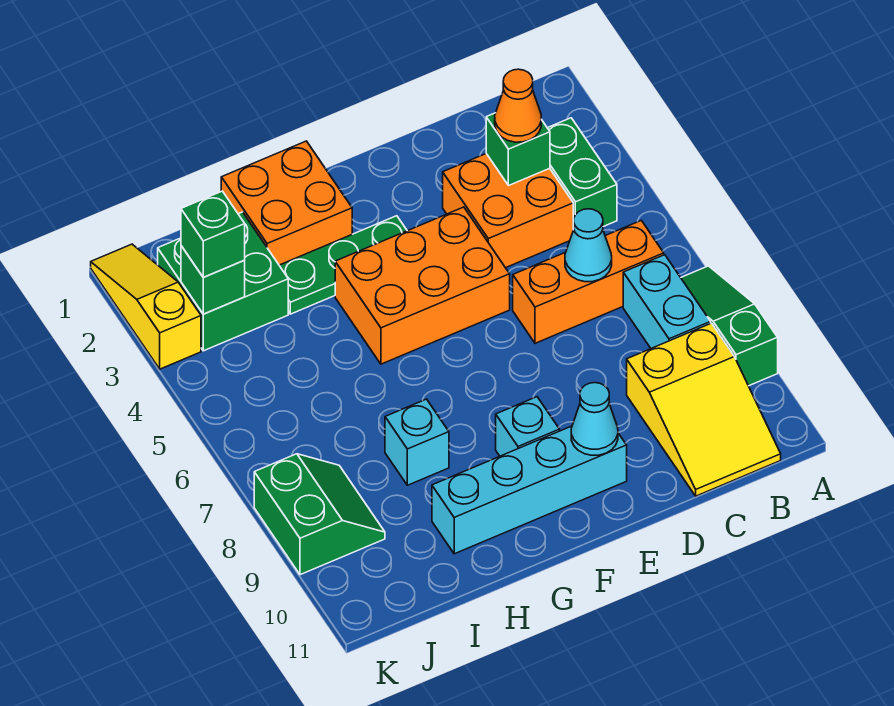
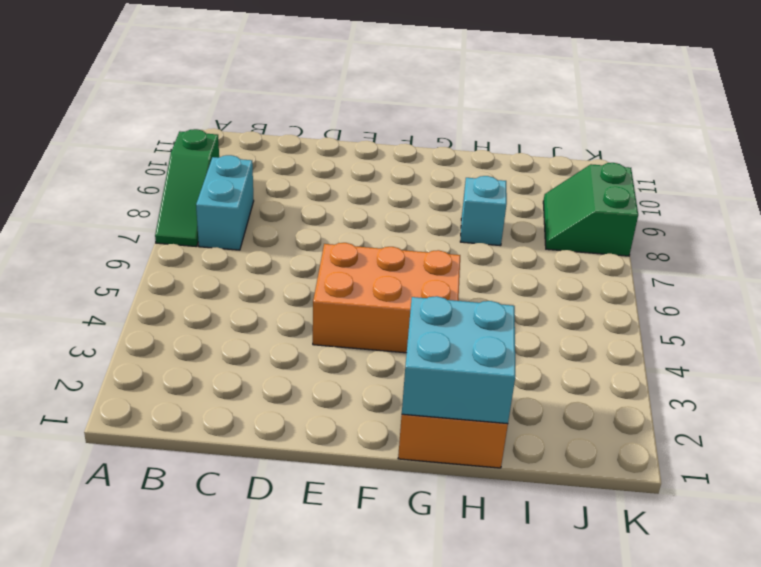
cyan brick G1:H2 level 2 -> none
none -> green brick B3:B4 level 1
none -> orange brick B6:D6 level 1
none -> yellow slope B9:C11 level 1 top 9

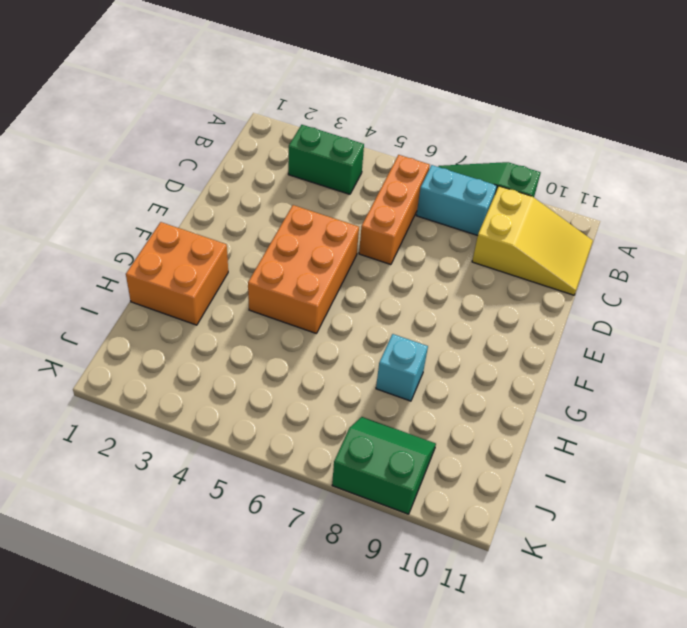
none -> orange brick C3:D4 level 1
none -> cyan brick E10:H10 level 1
none -> green plate F3:H3 level 1

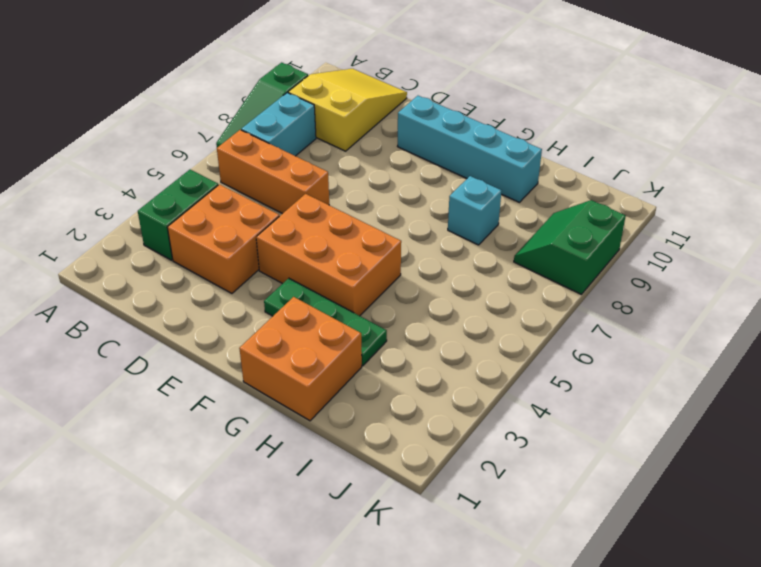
none -> cyan brick F9 level 1
none -> green brick I2:J3 level 1
none -> yellow slope K1:K3 level 1 top 3

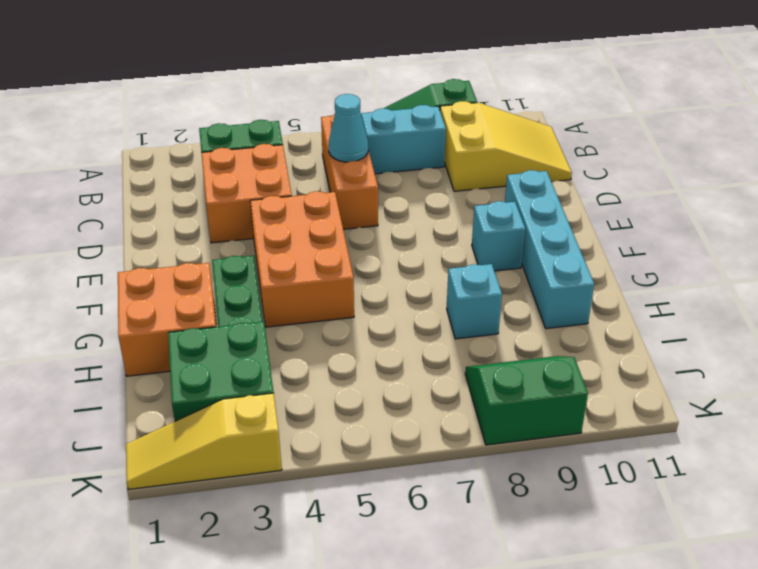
none -> green brick C3 level 2
none -> cyan cone E10 level 2
none -> green brick J3 level 2

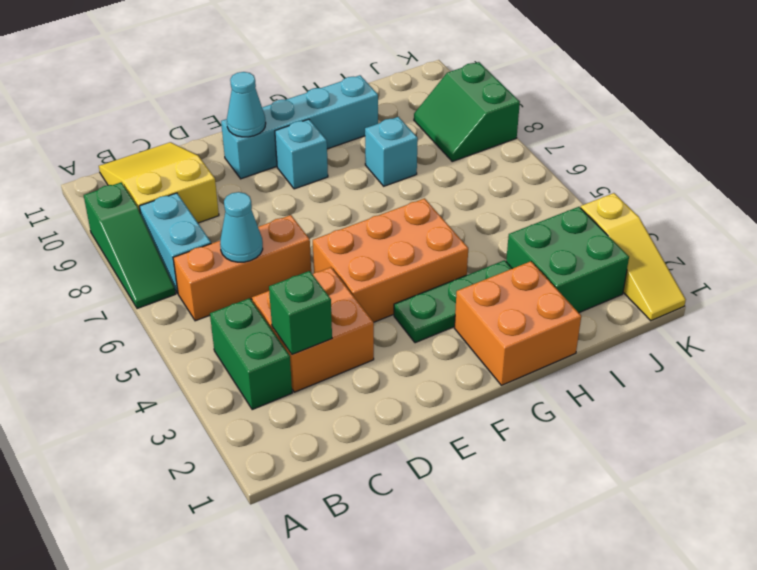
none -> green brick J3 level 2
none -> orange cone C3 level 3
none -> green brick J3 level 3

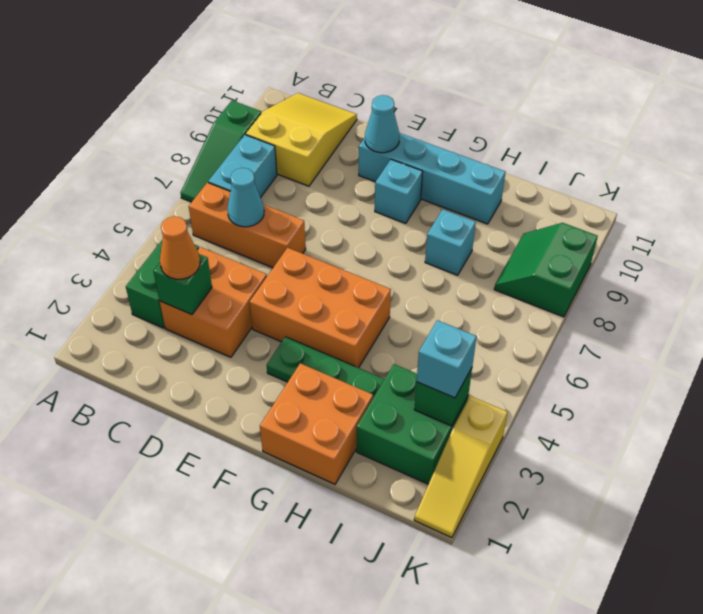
cyan brick J3 level 3 -> green brick J3 level 3

